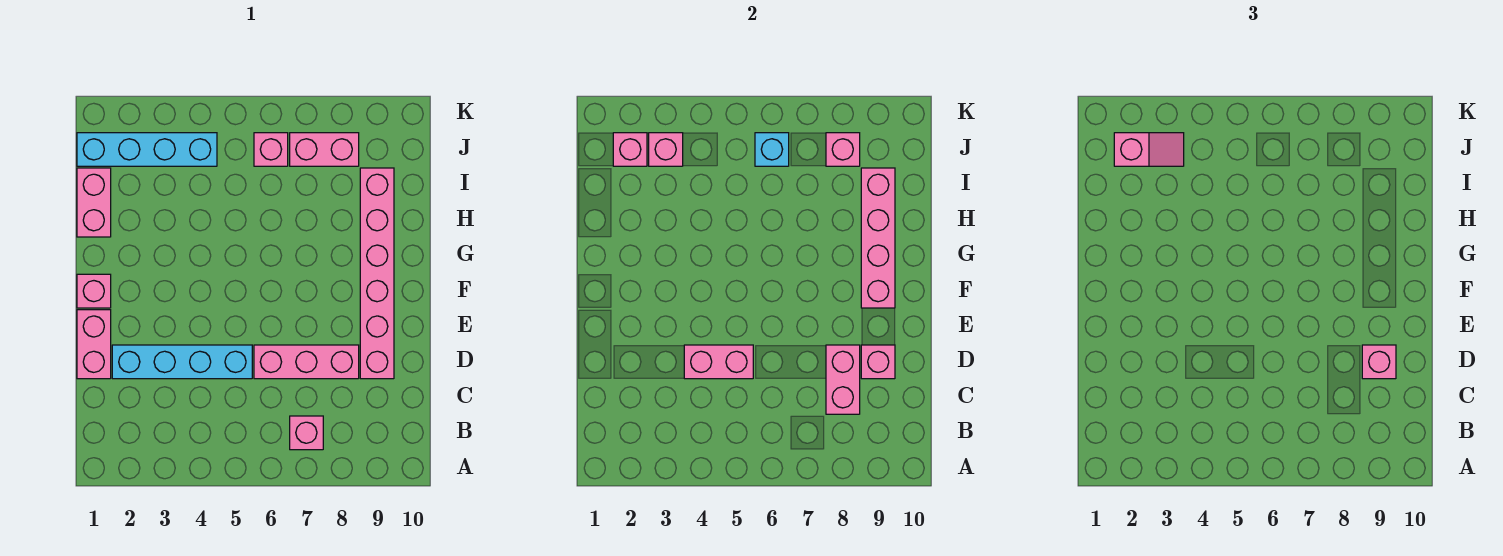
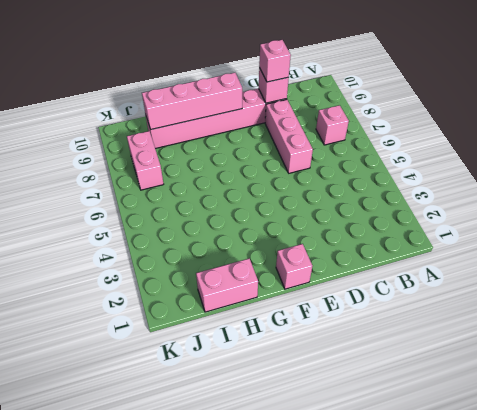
none -> pink brick D1:E1 level 1
none -> cyan brick D2:D5 level 1
none -> cyan brick J1:J4 level 1

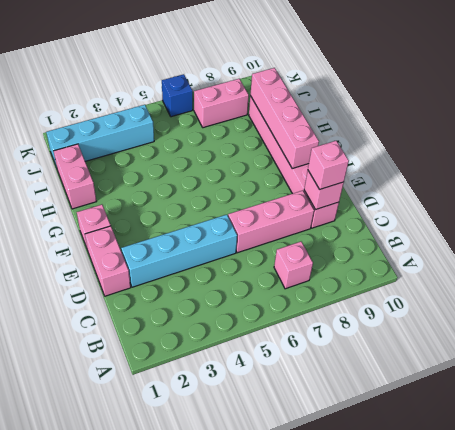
blue brick K6 level 1 -> none
none -> pink brick J6 level 1
none -> pink brick C8:D8 level 2
none -> pink brick D4:D5 level 2

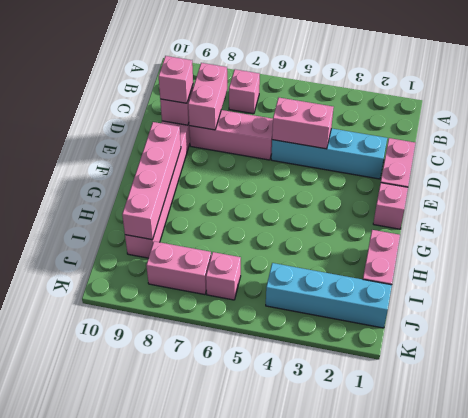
none -> pink brick J2 level 2
none -> pink brick J3 level 2
none -> cyan brick J6 level 2

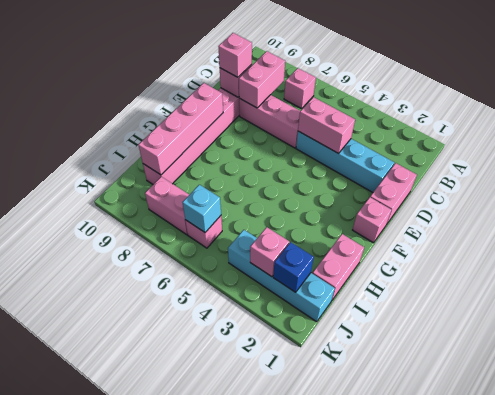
blue brick J2 level 2 -> pink brick J2 level 2
none -> pink brick J8 level 2
none -> pink slope J2:J3 level 3 top 2

